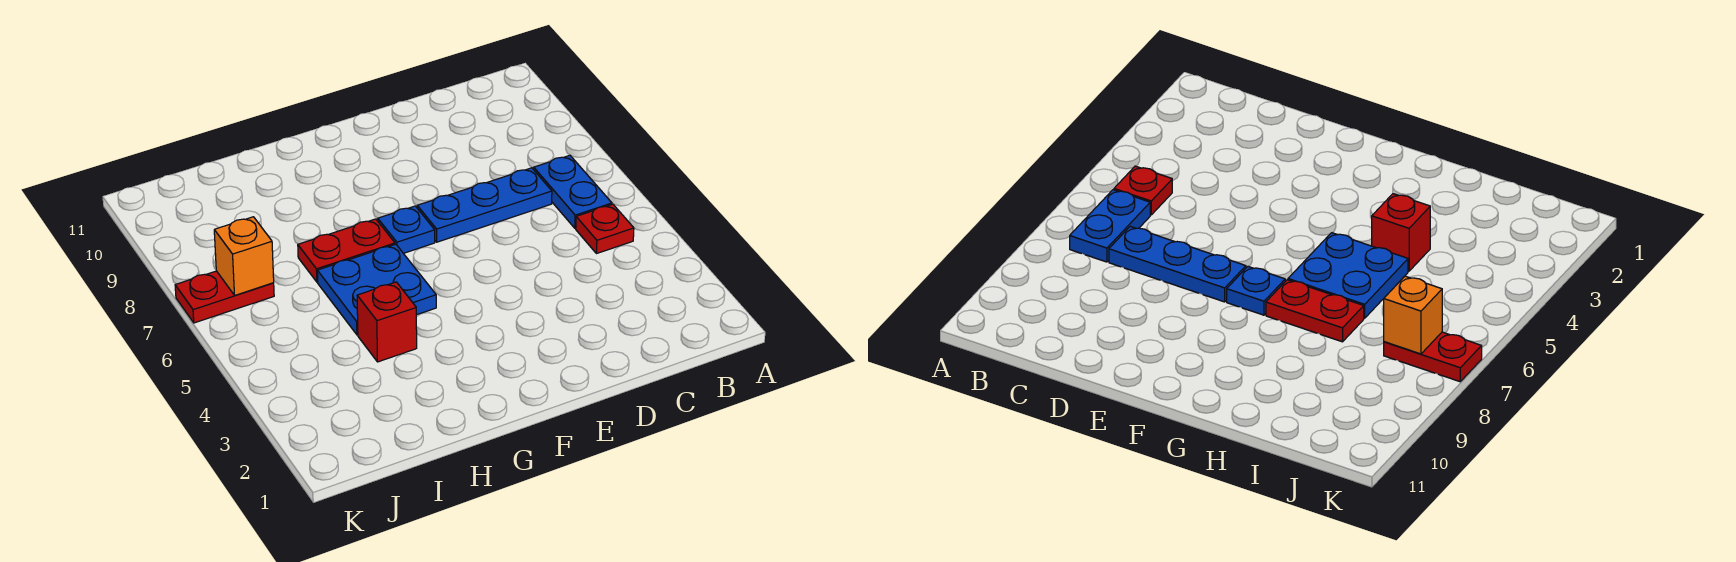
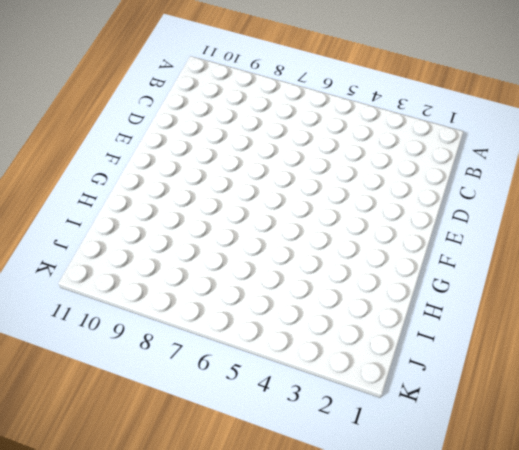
none -> red plate B5 level 1
none -> blue plate B6:B7 level 1

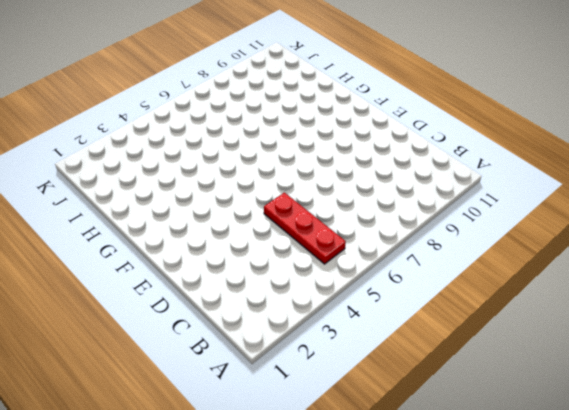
red plate B5:D5 level 1 -> red plate B5 level 1
none -> blue plate B6:B7 level 1
none -> blue plate C7:E7 level 1

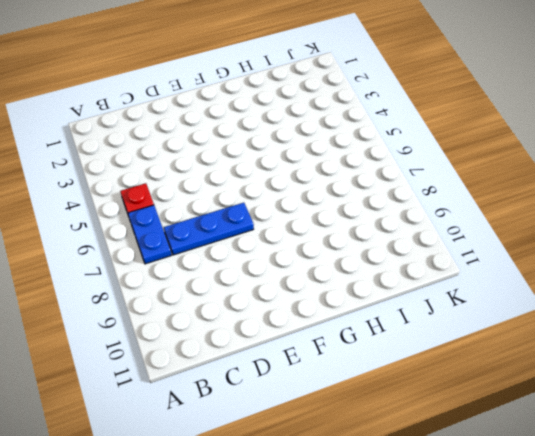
none -> blue plate F7 level 1
none -> blue plate G5:H6 level 1

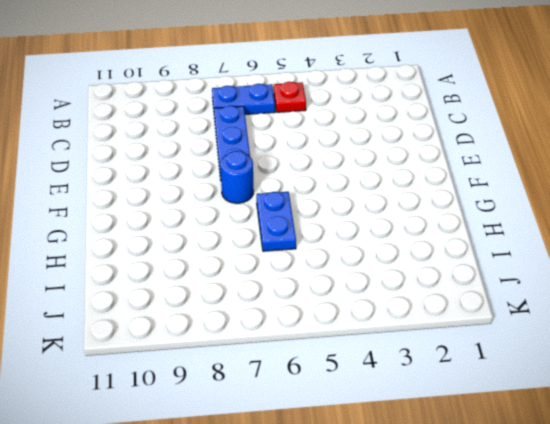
blue round brick F7 level 1 -> blue plate F7 level 1
blue plate G6:H6 level 1 -> blue plate G5:H6 level 1
none -> red plate G7:H7 level 1
none -> red brick H4 level 1

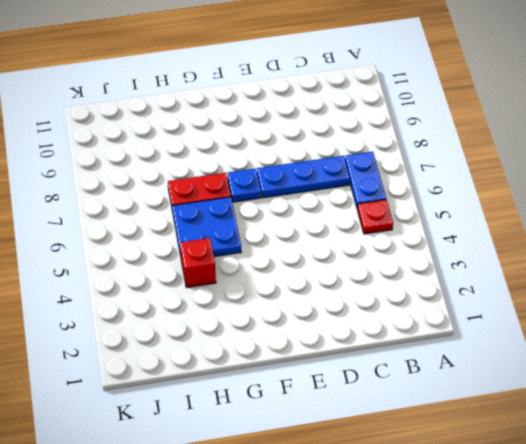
none -> red plate J7:K7 level 1
none -> orange brick J7 level 2

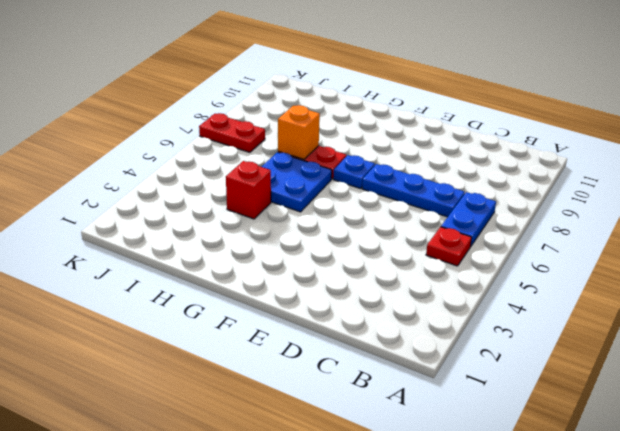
orange brick H7 level 2 -> orange brick J7 level 2

